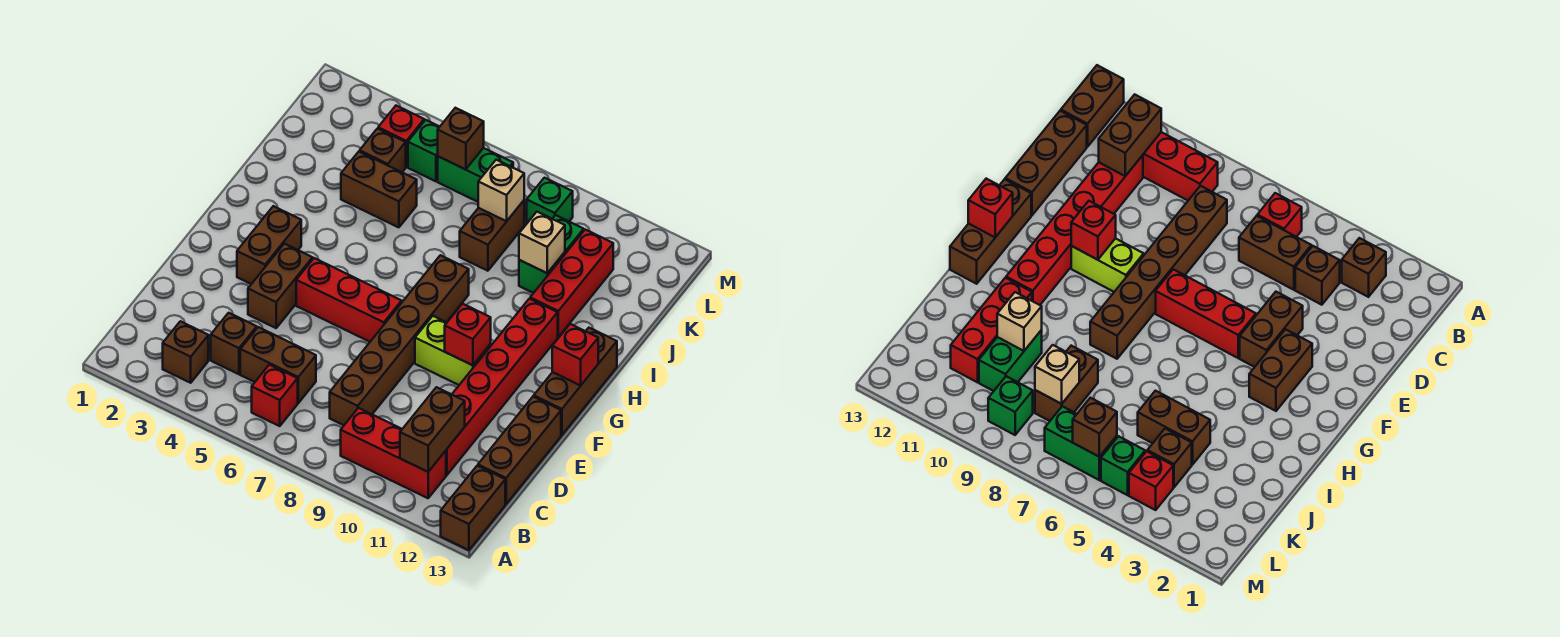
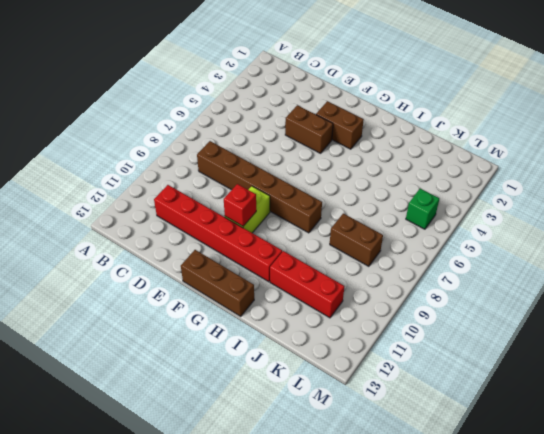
none -> brown brick A13:B13 level 1
none -> brown brick B3 level 1
none -> red brick B6 level 1

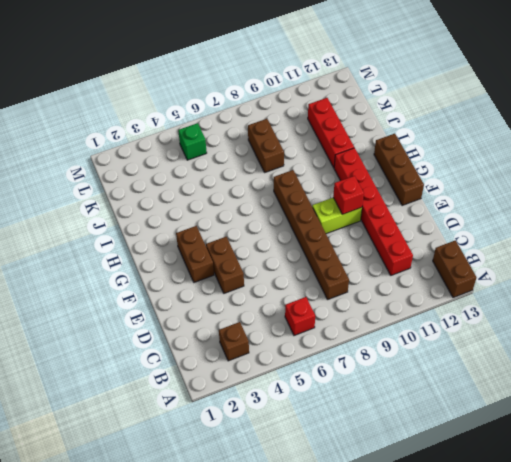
none -> red brick B9:B11 level 1
none -> brown brick C4 level 1
none -> brown brick C5:C6 level 1

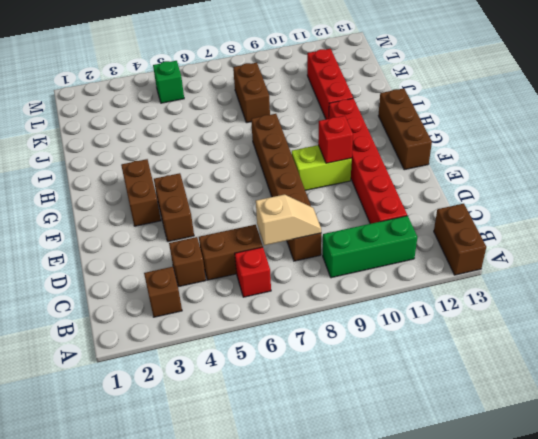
green brick B9:B11 level 1 -> red brick B9:B11 level 1
tan slope C7:C8 level 2 top 7 -> none
none -> brown brick C13:E13 level 1
none -> red brick F5:F7 level 1
none -> brown brick J4:J5 level 1

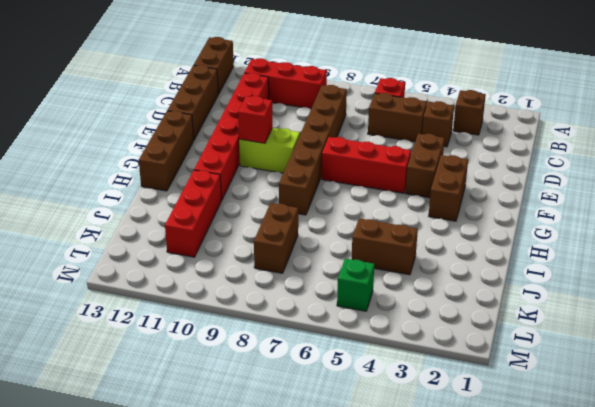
none -> green brick J10:K10 level 1
none -> brown brick K4 level 1
none -> red brick L4 level 1

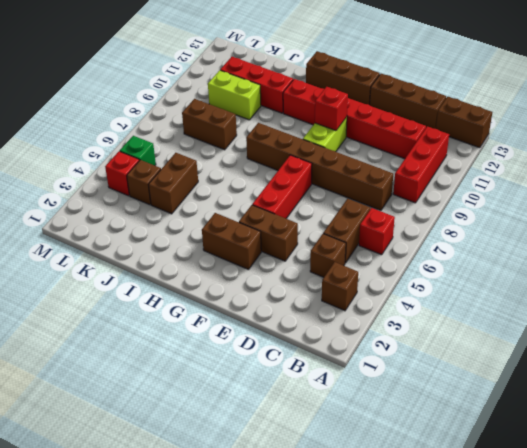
lime brick J10:K10 level 1 -> green brick J10:K10 level 1
none -> green brick L6:L7 level 1
none -> green brick L9 level 1
none -> brown brick B11:C11 level 2

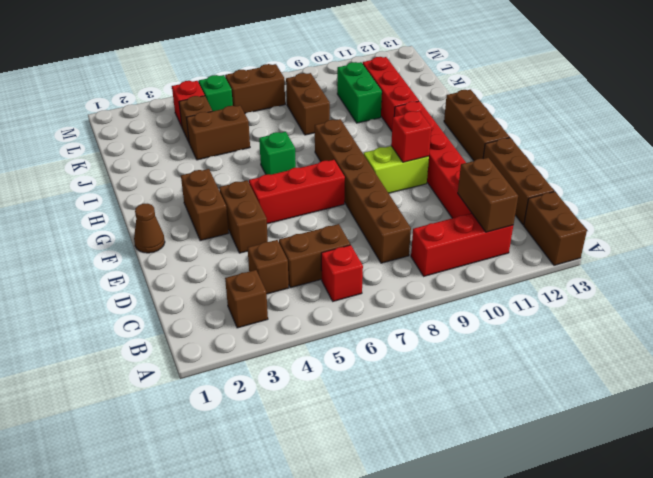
brown cone F1 level 1 -> none
green brick H6 level 1 -> green brick L9 level 1
brown brick L6:L7 level 1 -> green brick L6:L7 level 1
none -> red brick G13 level 2
none -> tan brick J10 level 2
none -> tan brick K8 level 2

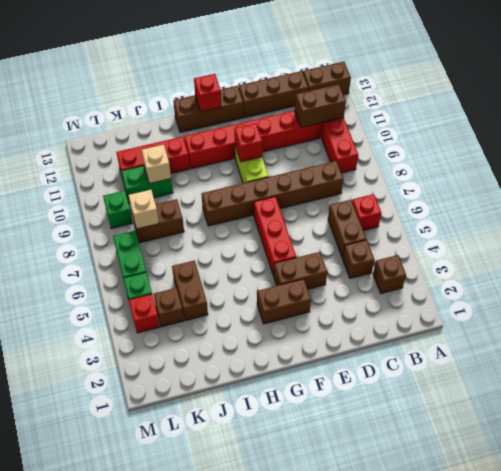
none -> brown brick L6 level 2

